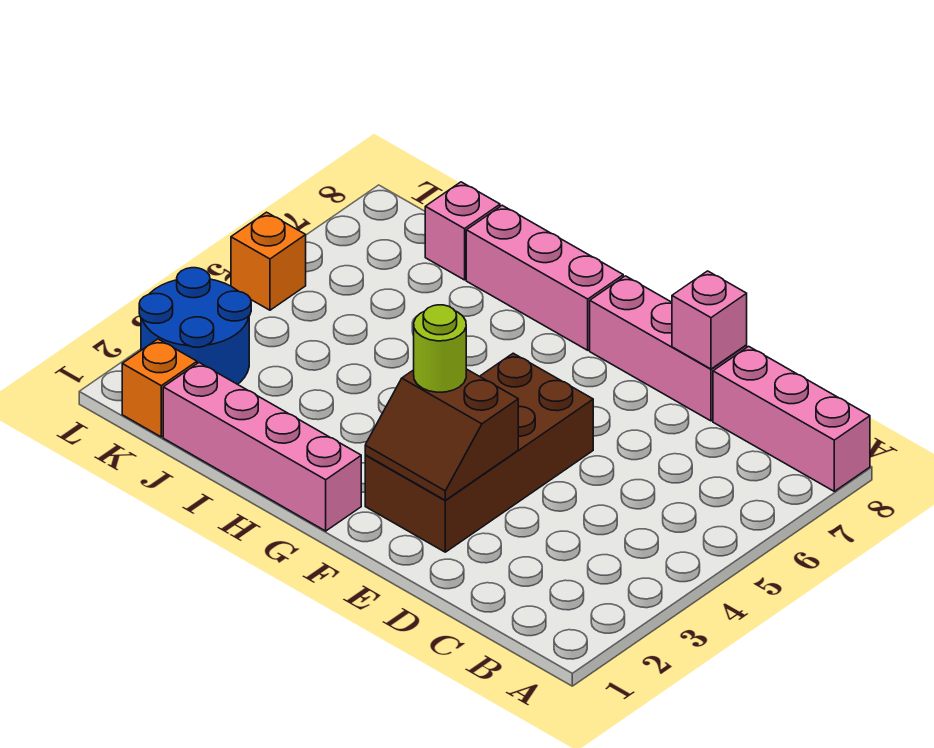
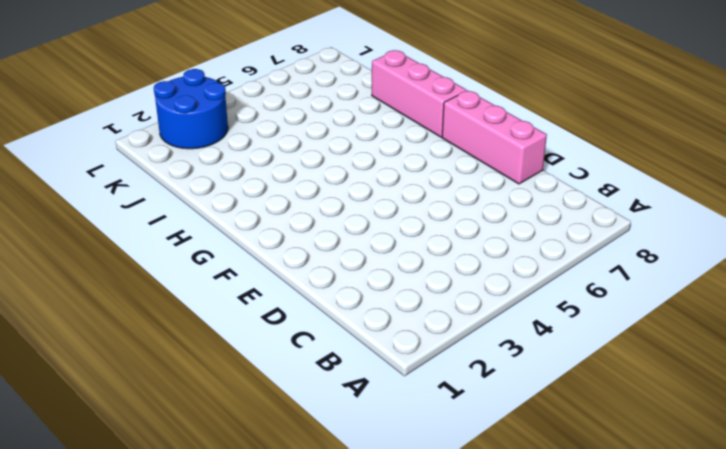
none -> pink brick A8:C8 level 1
none -> brown brick E2:F5 level 1
none -> pink brick G1:J1 level 1

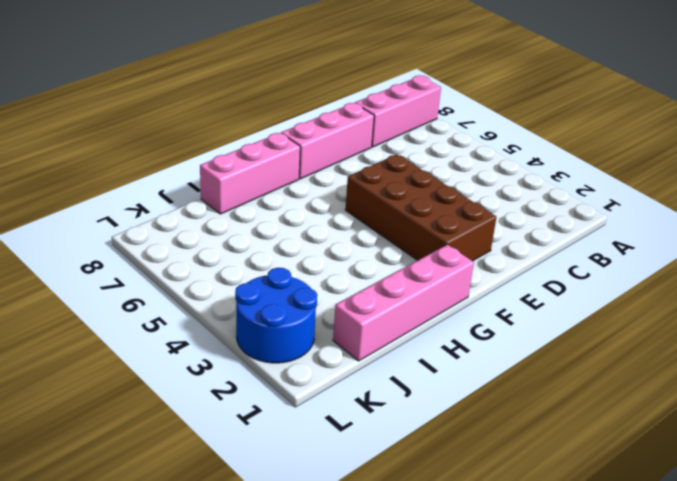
none -> pink brick J8 level 1
none -> orange brick K1 level 1
none -> orange brick L5 level 1

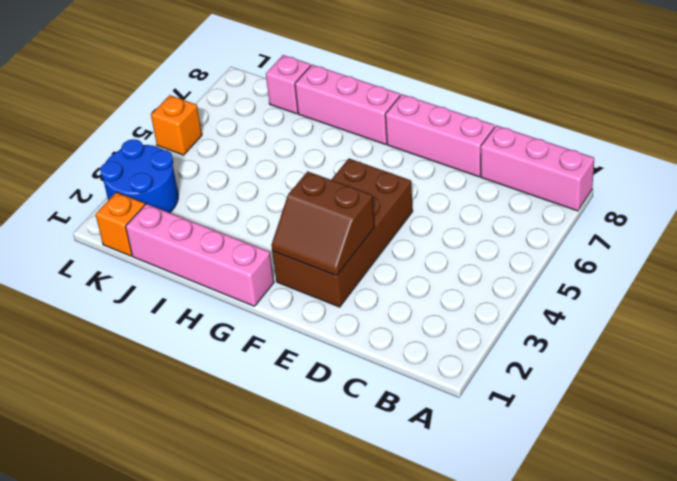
none -> pink brick D8 level 2
none -> lime round brick F3 level 3

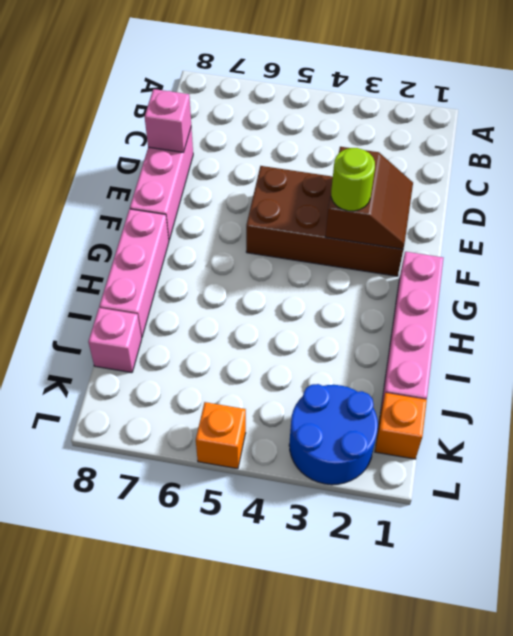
none -> pink brick A8:C8 level 1

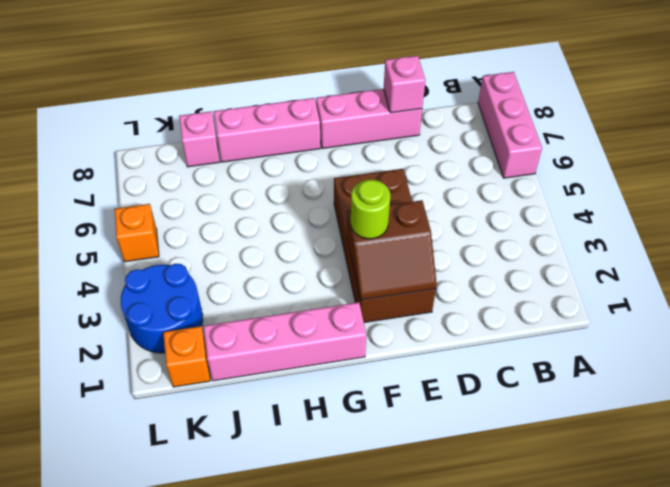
pink brick A6:A8 level 1 -> pink brick A8:C8 level 1

